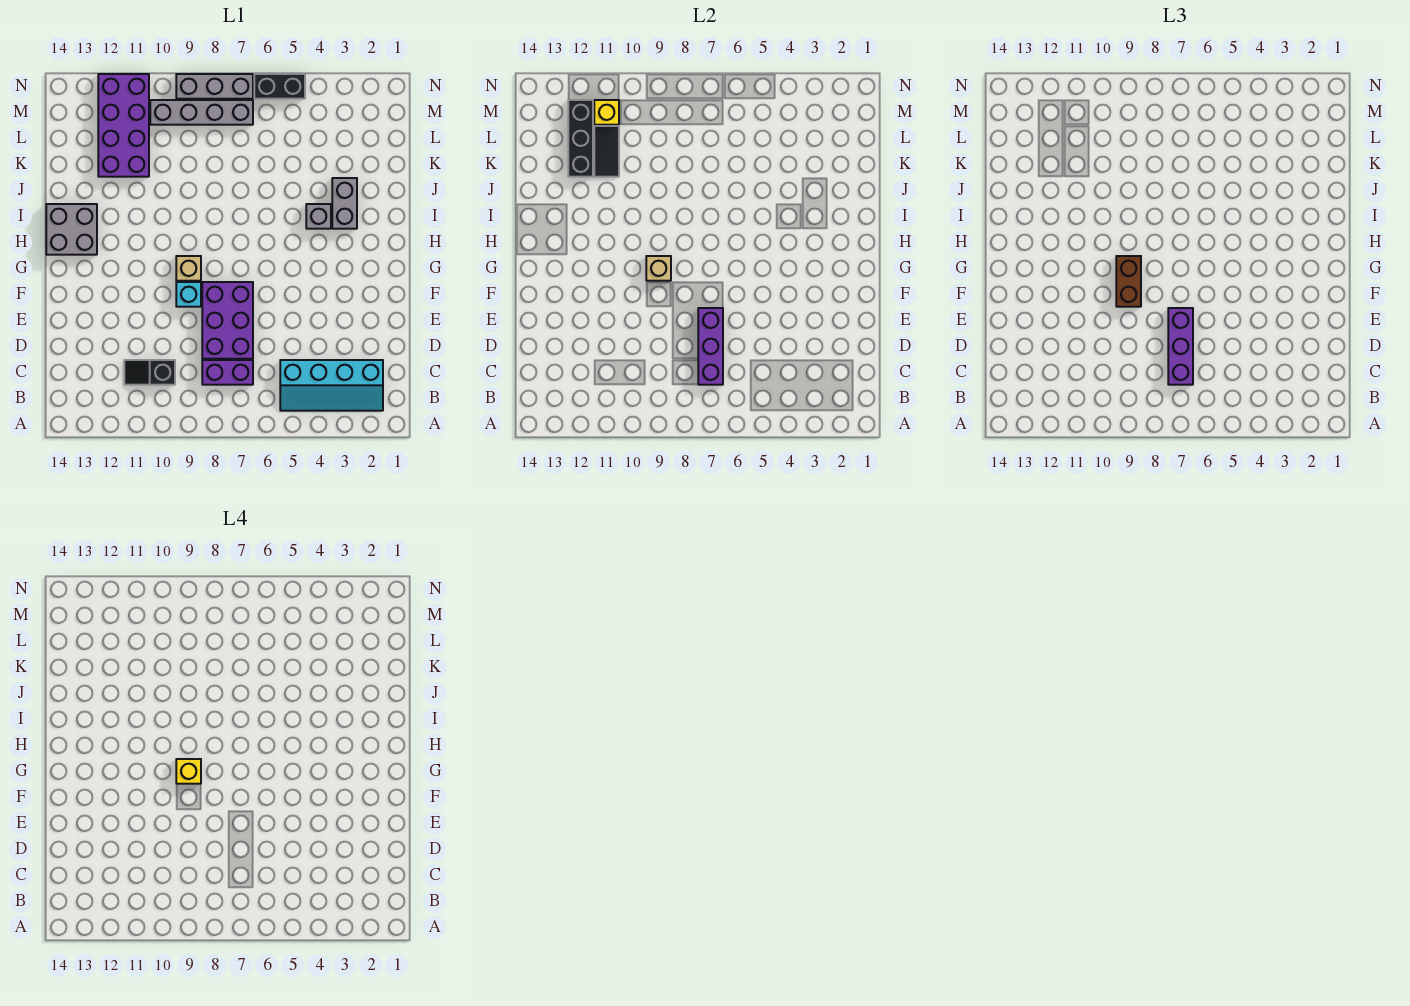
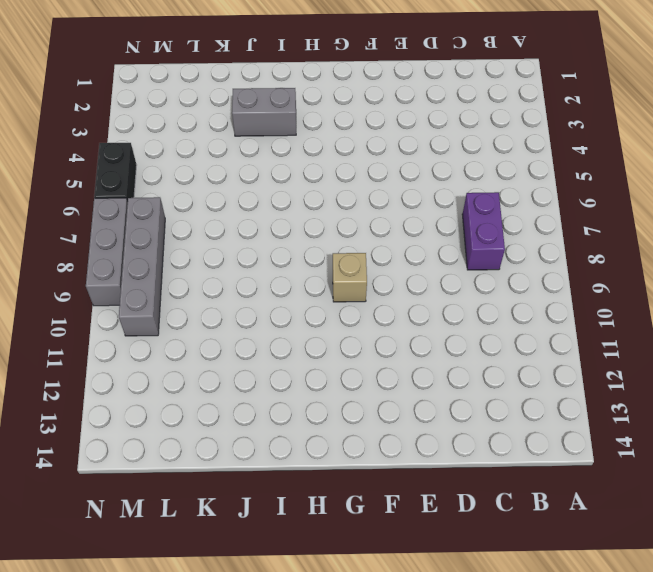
none -> cyan slope B2:C5 level 1 top C
none -> black slope C10:C11 level 1 top 10
none -> purple brick D7:F8 level 1

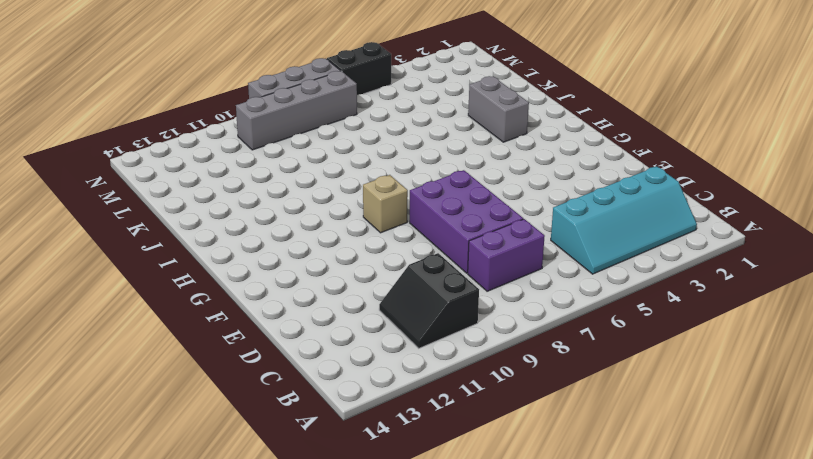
black slope B10:C11 level 1 top 10 -> black slope C10:C11 level 1 top 10
none -> cyan brick F9 level 1
none -> grey brick H13:I14 level 1
none -> grey brick I4 level 1

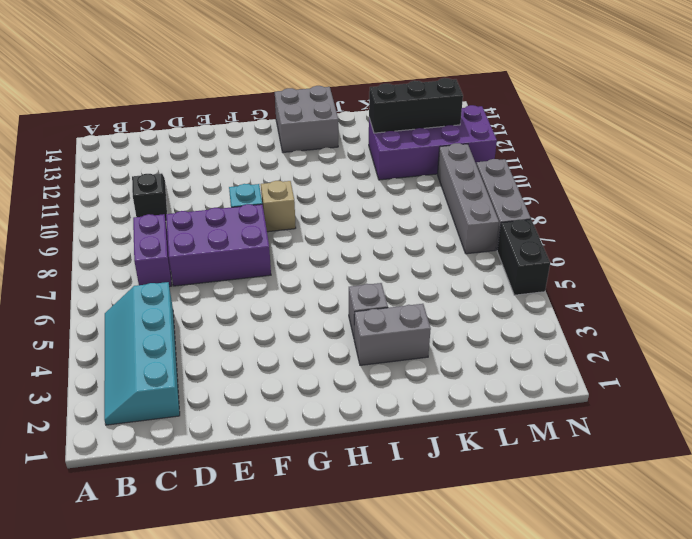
none -> purple brick C7:E7 level 2
none -> tan brick G9 level 2
none -> black tile K11:L11 level 2

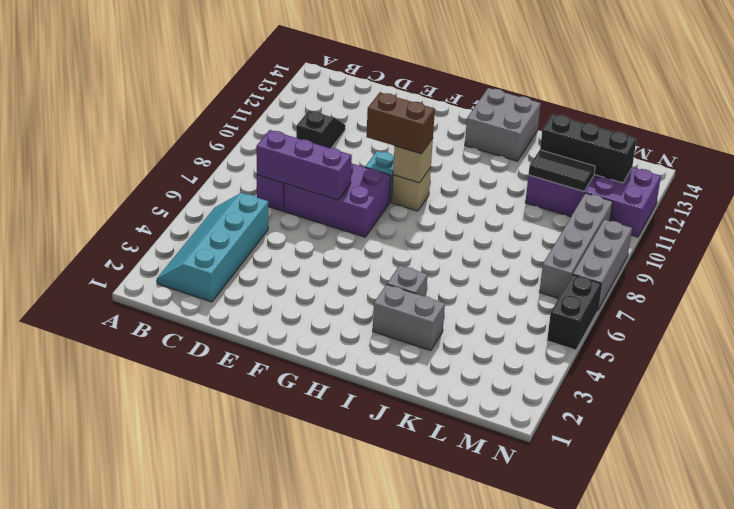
none -> yellow brick M11 level 2
none -> purple brick C7:E7 level 3
none -> yellow brick G9 level 4

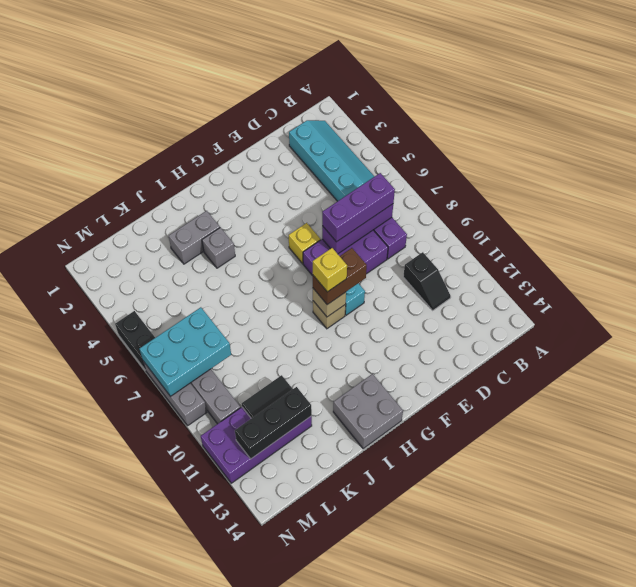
yellow brick F6 level 1 -> yellow brick M11 level 2
cyan brick L7:N8 level 2 -> none

